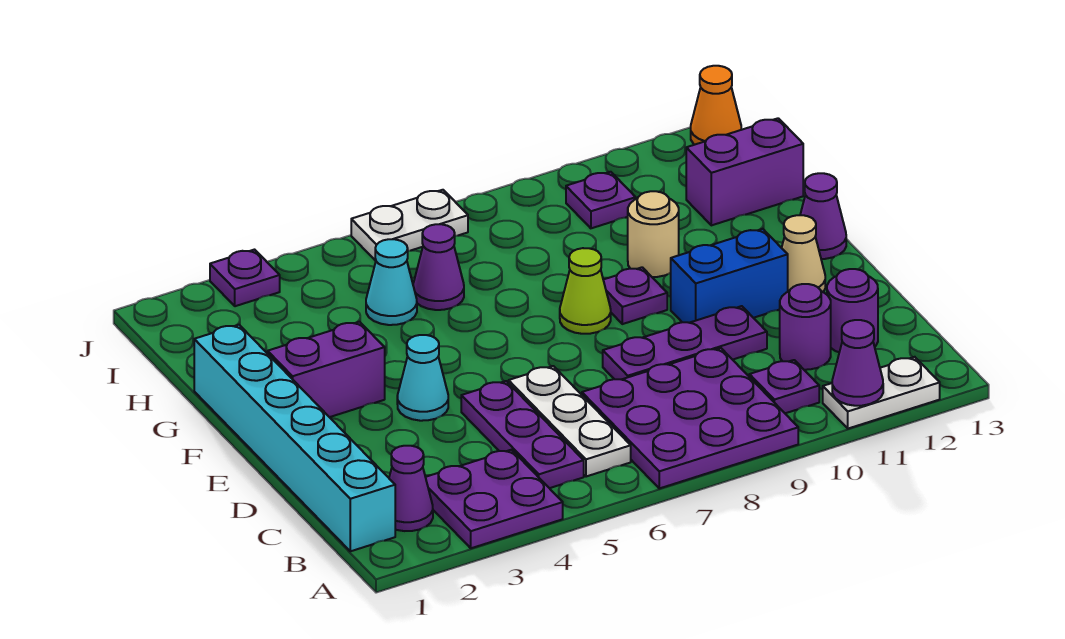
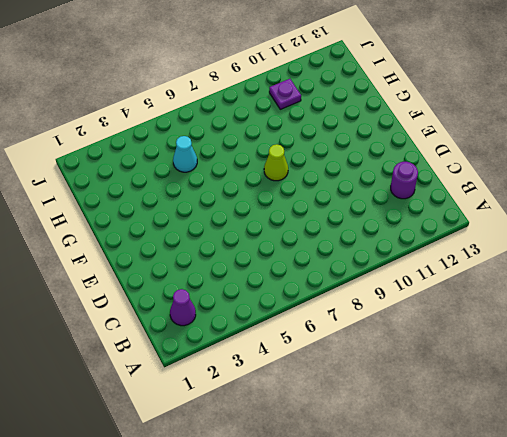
none -> purple plate A3:B4 level 1
none -> purple plate A7:C9 level 1
none -> white plate A11:A12 level 1

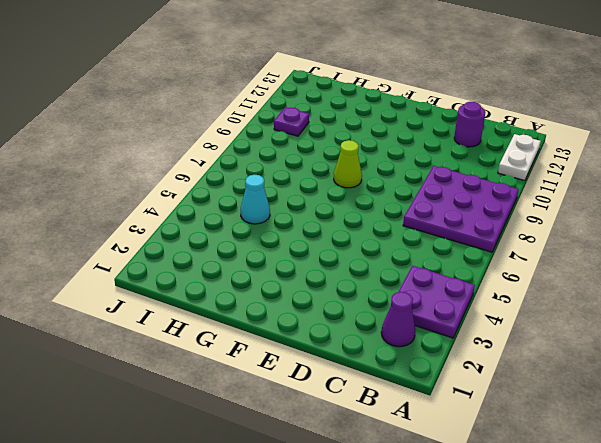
none -> cyan brick B1:G1 level 1
none -> purple plate B5:D5 level 1
none -> white plate B6:D6 level 1

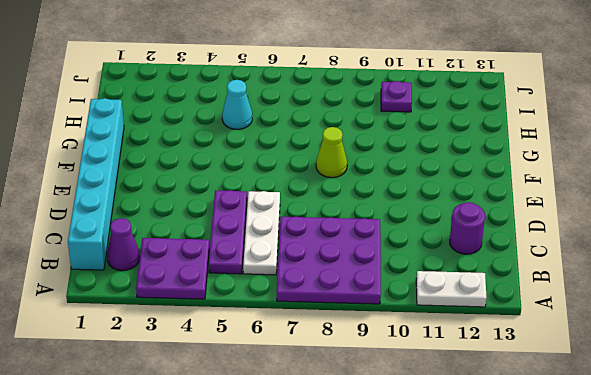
none -> purple plate B10 level 1
none -> purple round brick C11 level 1
none -> purple plate D8:D10 level 1

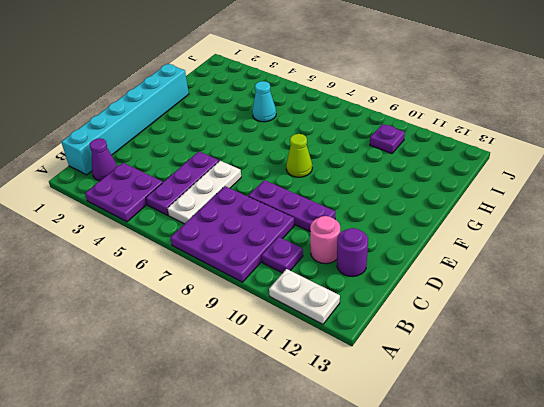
pink round brick C11 level 1 -> purple round brick C11 level 1
none -> cyan cone E4 level 1
none -> blue brick E10:E11 level 1
none -> tan cone E12 level 1

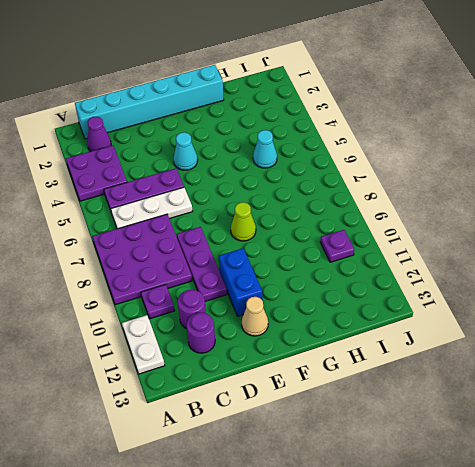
none -> purple brick F2:F3 level 1
none -> purple plate F9 level 1
none -> purple cone F13 level 1

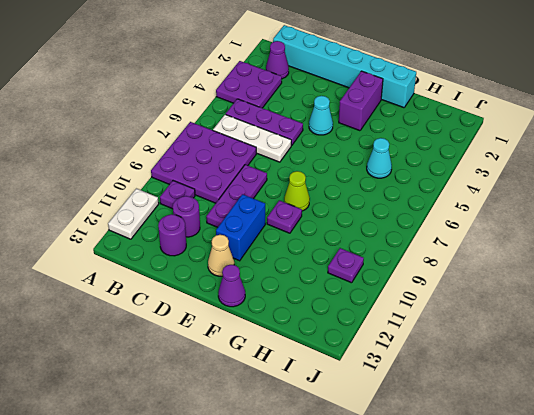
none -> tan round brick G10 level 1
none -> purple cone H6 level 1
none -> purple brick H12:H13 level 1

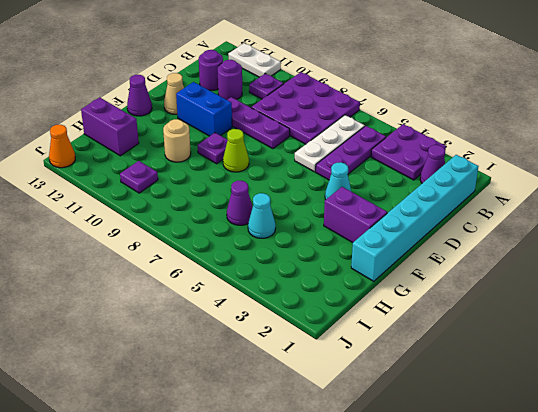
none -> purple plate J3 level 1
none -> white plate J6:J7 level 1
none -> purple cone A11 level 2

